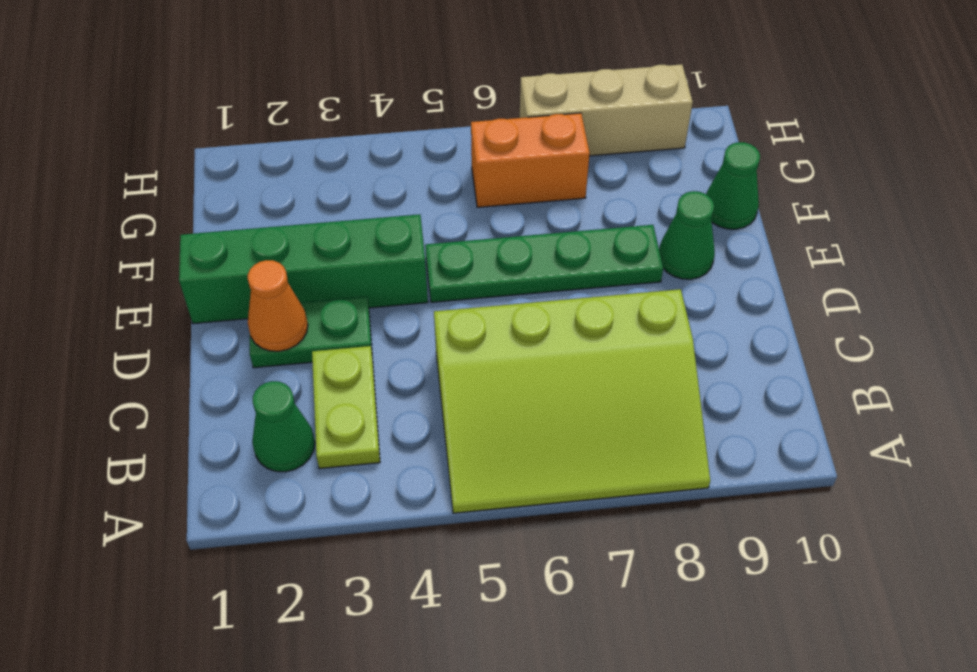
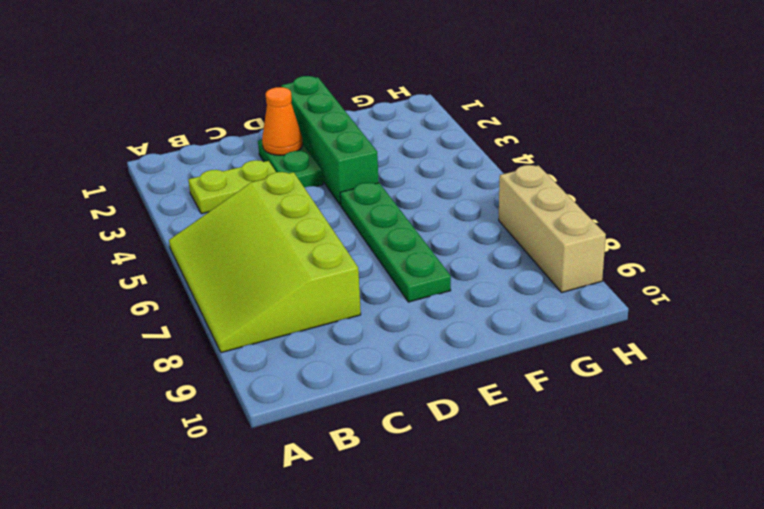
none -> green cone B2 level 1
none -> green cone E9 level 1

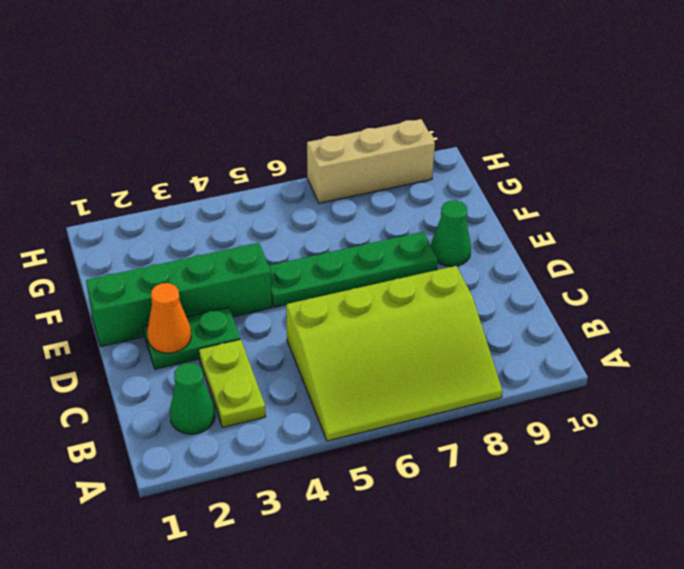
none -> green cone F10 level 1
none -> orange brick G6:G7 level 1

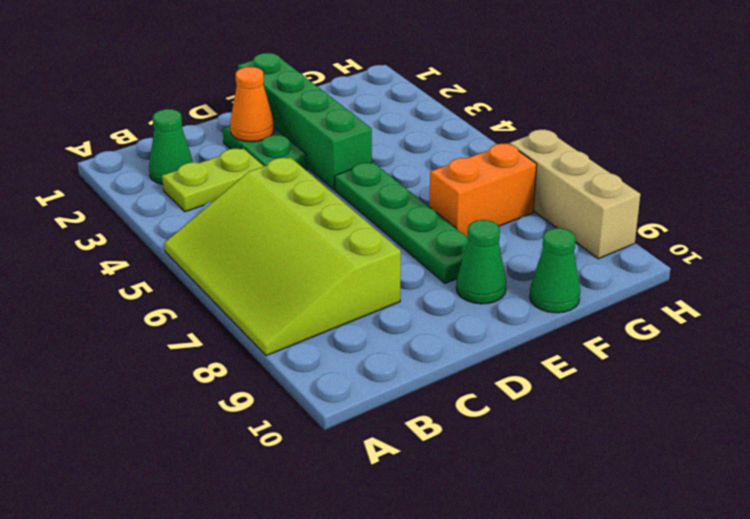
orange brick F7:G7 level 1 -> orange brick G6:G7 level 1

